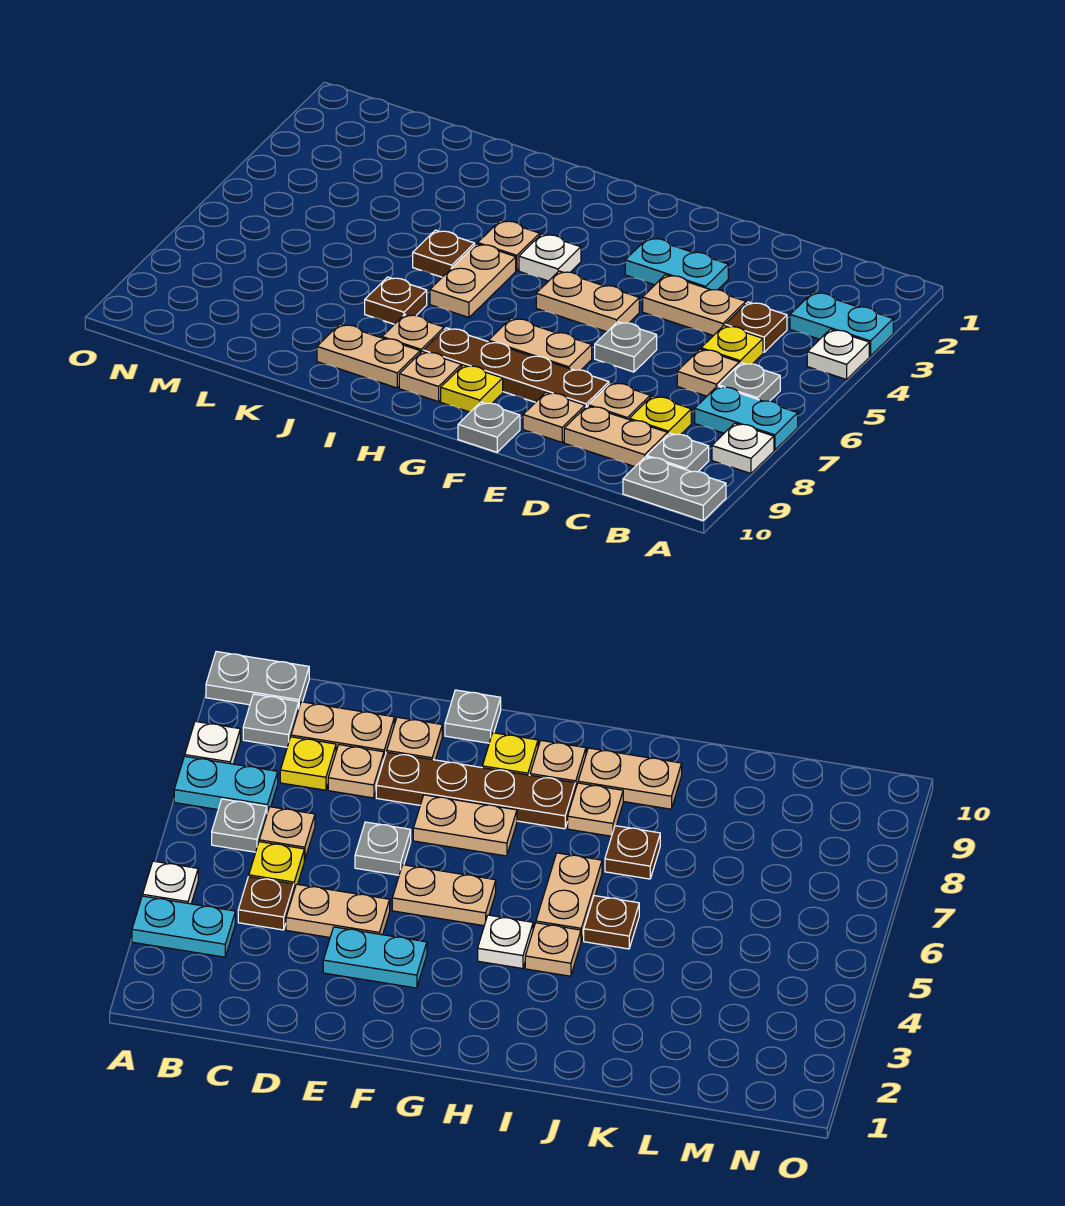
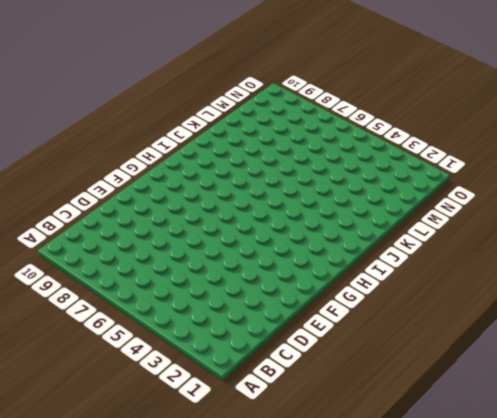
none -> cyan plate A3:B3 level 1
none -> white plate A4 level 1
none -> cyan plate A7:B7 level 1
none -> white plate A8 level 1

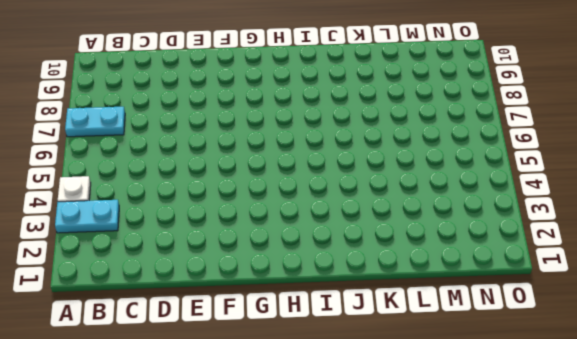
none -> white plate A8 level 1
none -> grey plate A10:B10 level 1
none -> grey plate B6 level 1
none -> grey plate B9 level 1

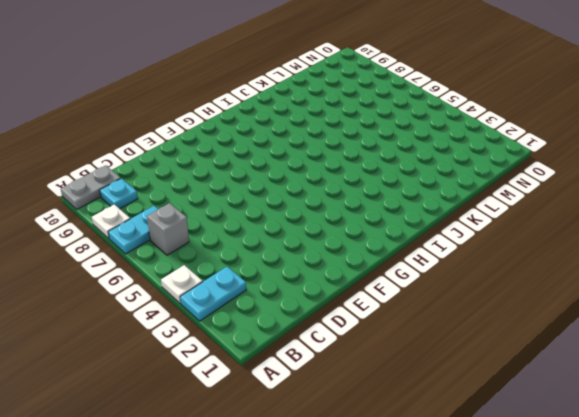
grey brick B6 level 1 -> grey plate B6 level 1
cyan plate B9 level 1 -> grey plate B9 level 1
none -> brown plate C4 level 1
none -> yellow plate C5 level 1
none -> tan plate C6 level 1
none -> yellow plate C8 level 1

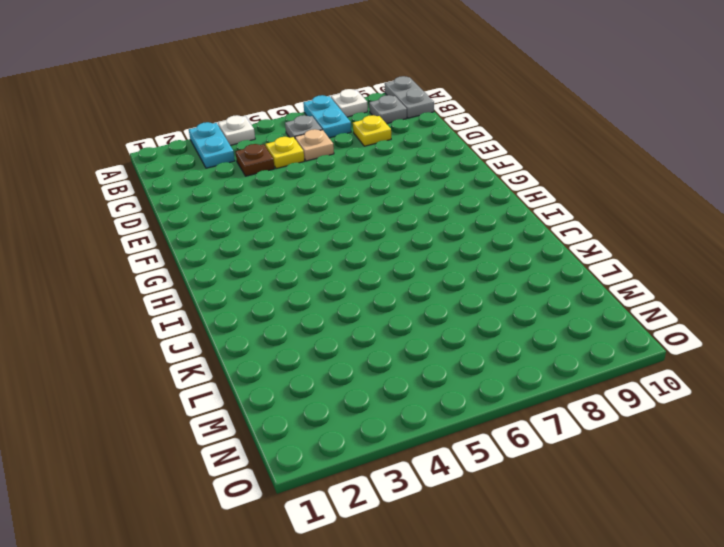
none -> tan plate C9:D9 level 1
none -> tan plate D4:E4 level 1
none -> tan plate D8 level 1
none -> cyan plate E3:F3 level 1

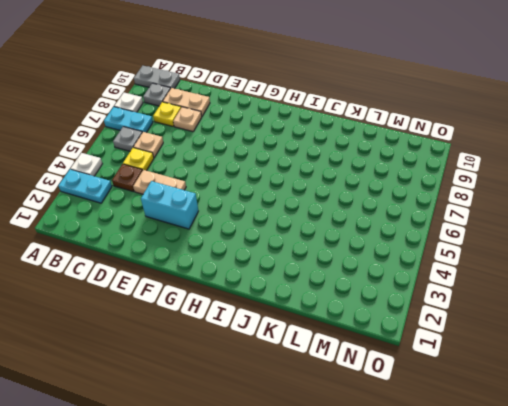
cyan brick E3:F3 level 1 -> cyan plate E3:F3 level 1
none -> grey plate E6 level 1
none -> brown plate E8:H8 level 1
none -> tan plate E9 level 1
none -> tan plate F5:G5 level 1

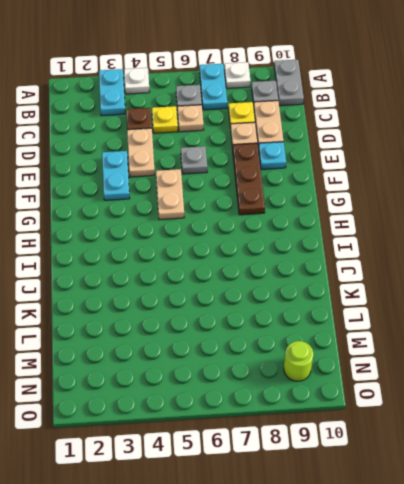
brown plate E8:G8 level 1 -> brown plate E8:H8 level 1
cyan plate E9 level 1 -> tan plate E9 level 1
lime round brick N9 level 1 -> none
none -> tan plate F7:G7 level 1
none -> grey plate F10 level 1
none -> yellow plate G9 level 1
none -> white plate H4 level 1

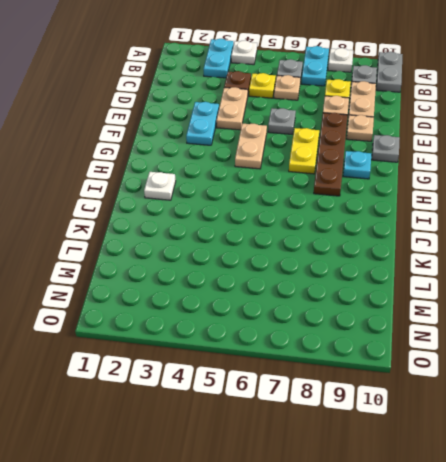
yellow plate F7:G7 level 1 -> tan plate F7:G7 level 1
cyan plate G9 level 1 -> yellow plate G9 level 1
white plate I2 level 1 -> white plate H4 level 1
none -> tan plate H9 level 1
none -> tan plate I4 level 1
none -> tan plate I5:I6 level 1
none -> tan plate I8 level 1

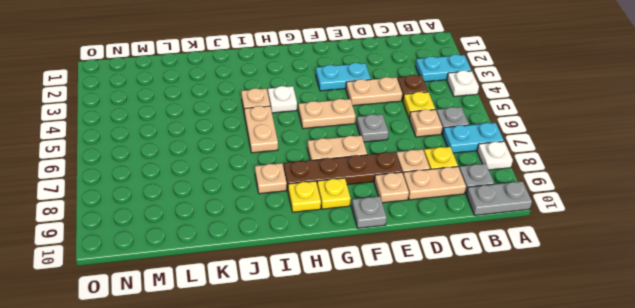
yellow plate H9 level 1 -> tan plate H9 level 1
none -> tan plate I9:J9 level 1
none -> brown plate J5 level 1
none -> brown plate J7 level 1

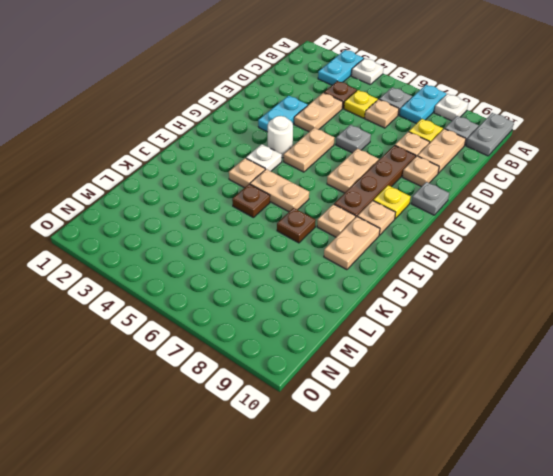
white round brick G4 level 1 -> none

